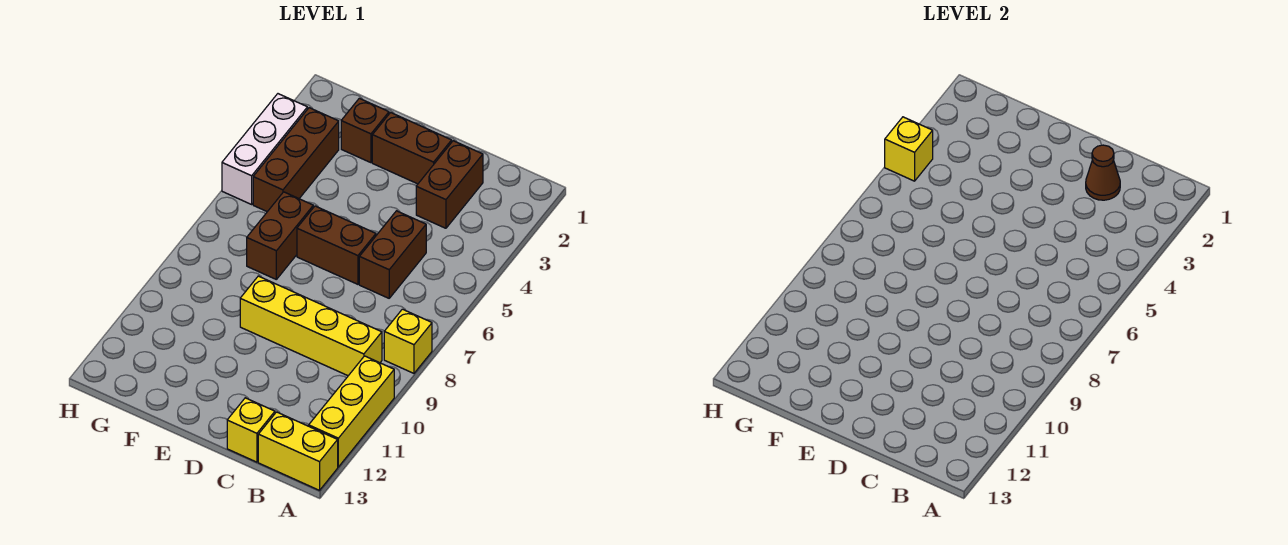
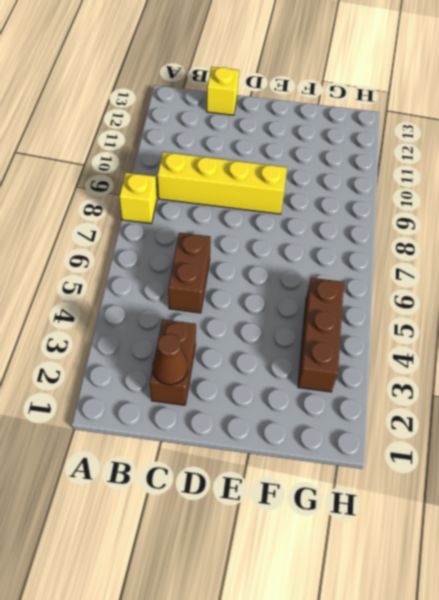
none -> yellow brick A10:A12 level 1
none -> yellow brick A13:B13 level 1
none -> brown brick D2:E2 level 1

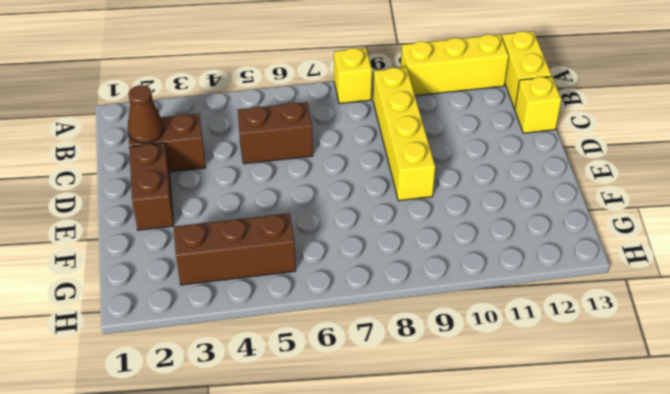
none -> brown brick D6:E6 level 1
none -> brown brick F2 level 1
none -> brown brick F6:F7 level 1

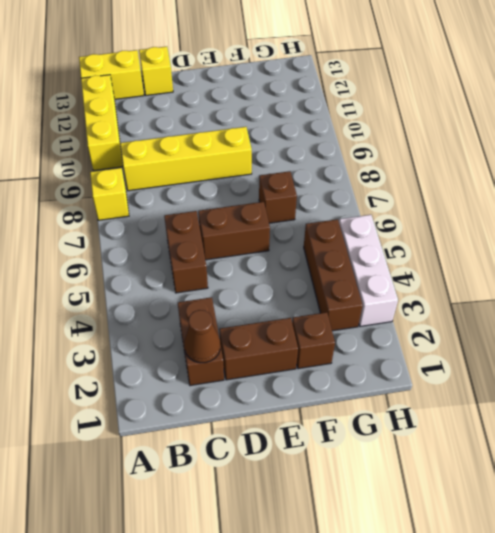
brown brick F7 level 1 -> brown brick F6:F7 level 1
none -> yellow brick H4 level 2

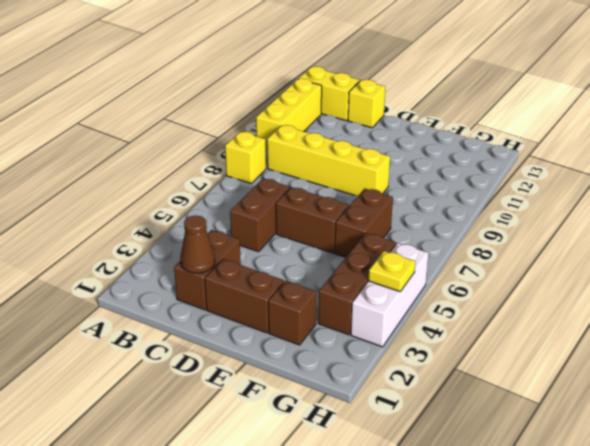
yellow plate H4 level 2 -> yellow brick H4 level 2

